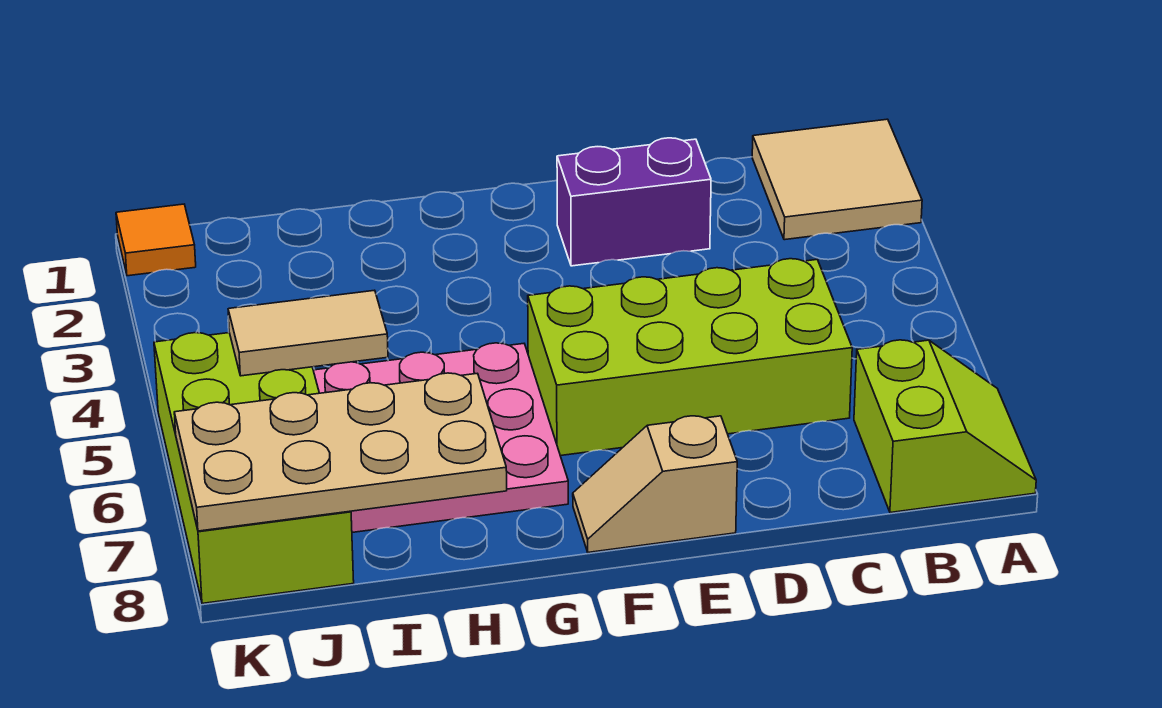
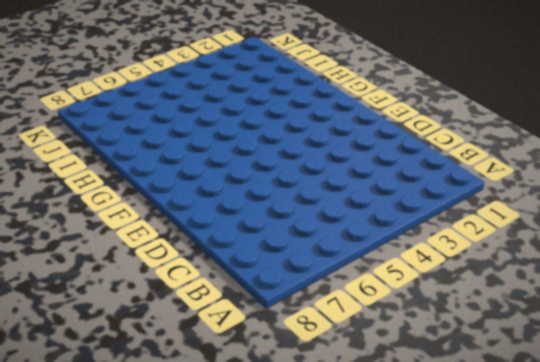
none -> tan tile A1:B2 level 1
none -> lime slope A7:B8 level 1 top B

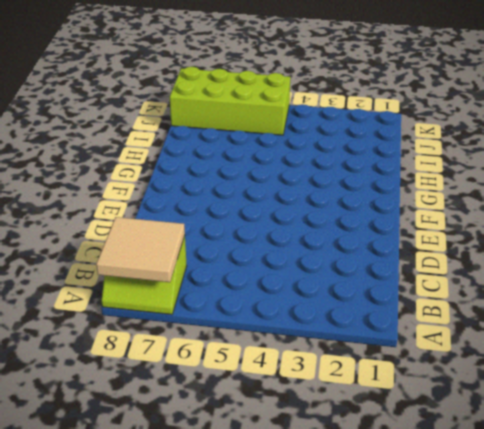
tan tile A7:B8 level 2 -> tan tile A1:B2 level 1
none -> lime brick C5:F6 level 1
none -> purple brick D2:E2 level 1

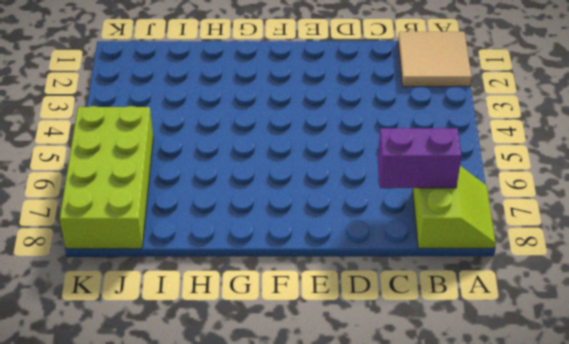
purple brick B7:C7 level 2 -> purple brick D2:E2 level 1
none -> lime brick C5:F6 level 1
none -> tan slope E8:F8 level 1 top E

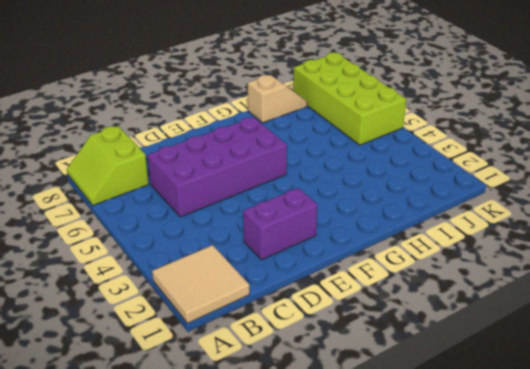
purple brick C5:F6 level 1 -> lime brick C5:F6 level 1
tan slope H8:I8 level 1 top H -> tan slope E8:F8 level 1 top E
none -> pink plate G5:I7 level 1
none -> orange tile K1 level 1

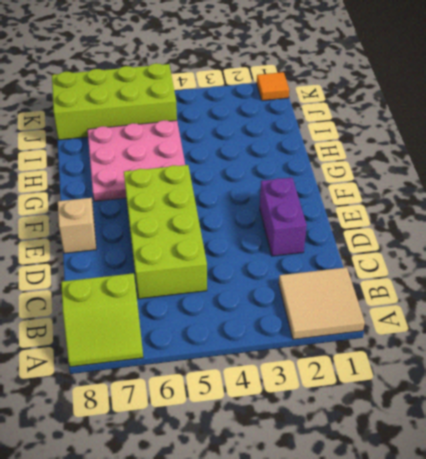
none -> tan plate H7:K8 level 2
none -> tan tile I5:J5 level 2

